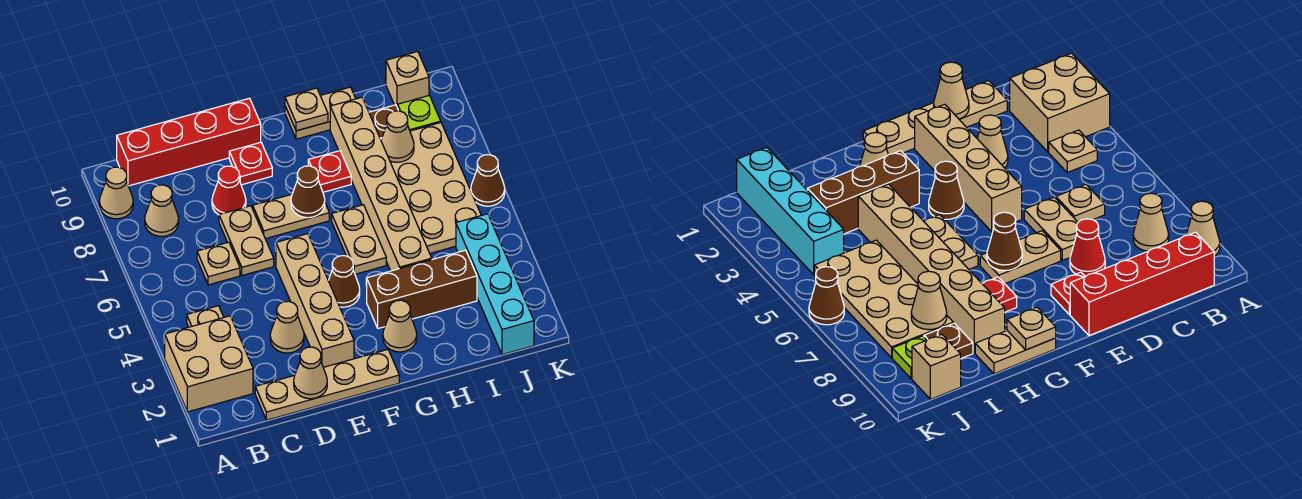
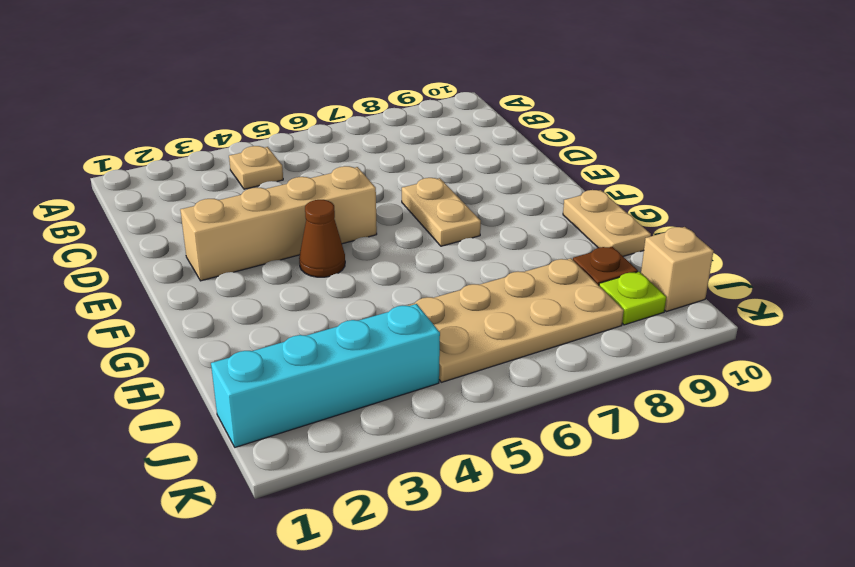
none -> tan brick A2:B3 level 1
none -> tan cone A9 level 1
none -> tan cone B8 level 1
none -> red brick B10:E10 level 1

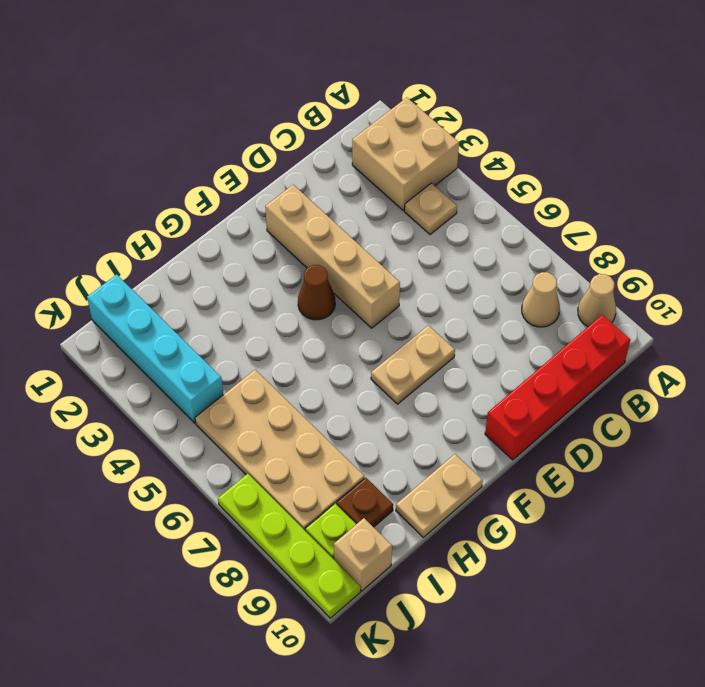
lime plate K7:K10 level 1 -> none
none -> tan plate C1:F1 level 1
none -> tan plate C6 level 1
none -> tan cone D3 level 1
none -> tan plate D6:D7 level 1

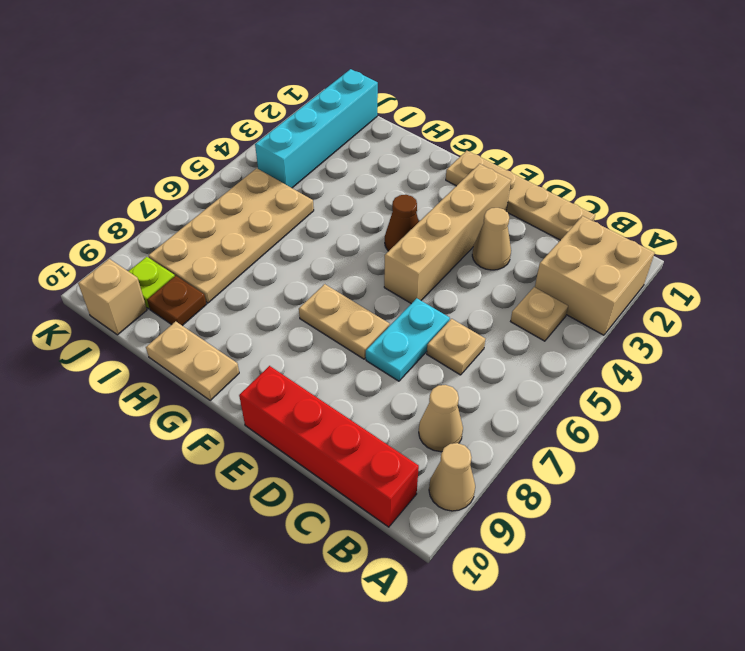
cyan plate D6:D7 level 1 -> tan plate D6:D7 level 1
none -> red cone D8 level 1
none -> red plate E9 level 1
none -> tan cone G2 level 1
none -> brown brick G3:I3 level 1

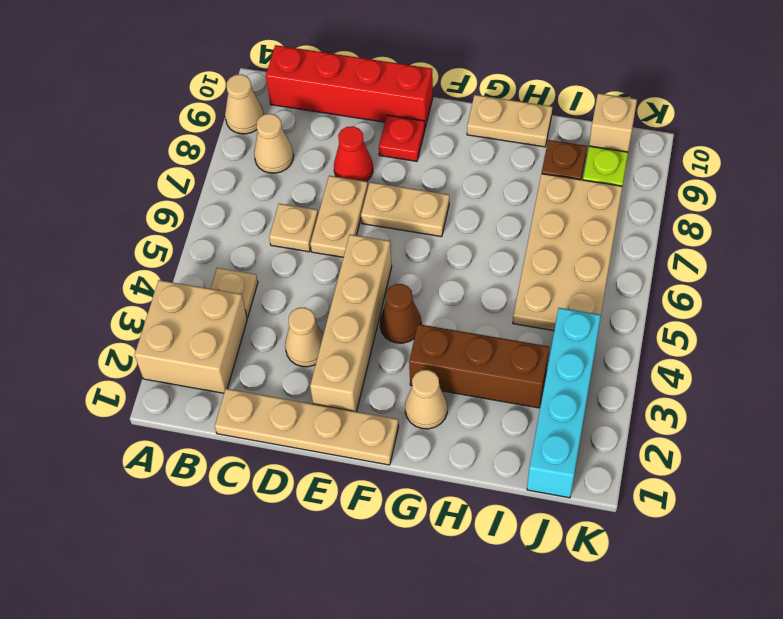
none -> tan plate G5:G6 level 1
none -> red plate G8 level 1
none -> tan brick H4:H9 level 1
none -> brown cone K6 level 1

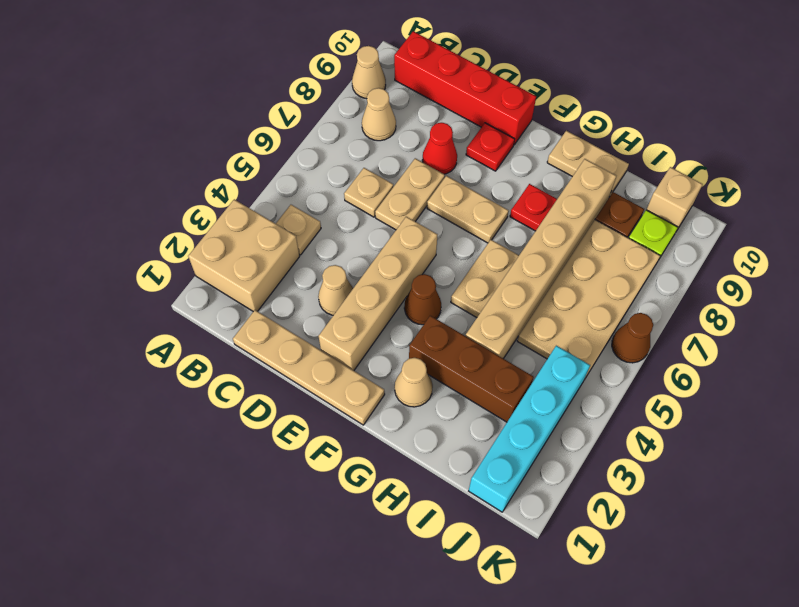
none -> tan cone D1 level 2
none -> brown cone F7 level 2
none -> tan plate G10 level 2
none -> tan cone I8 level 2

